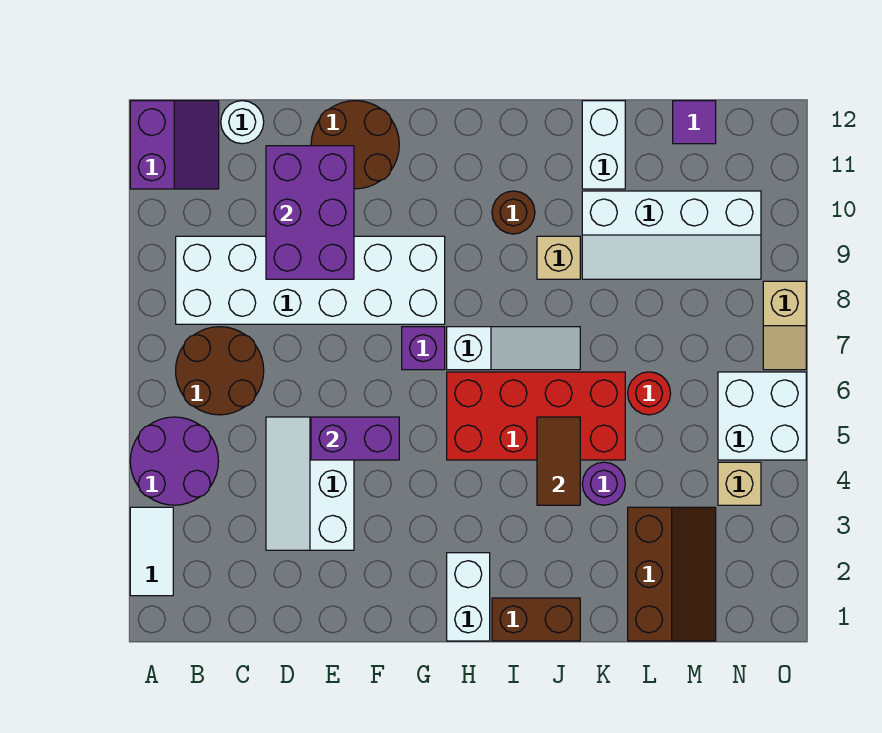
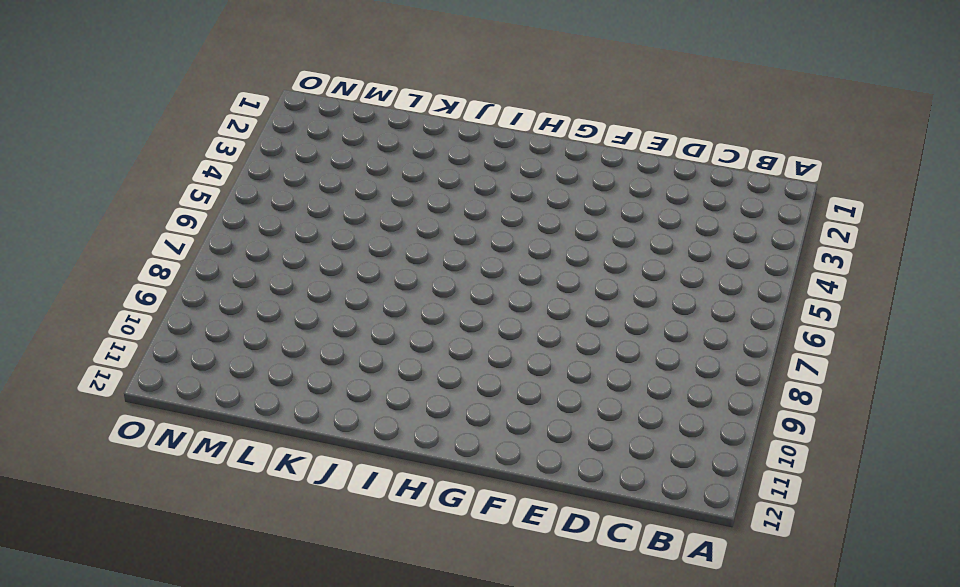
none -> white tile A2:A3 level 1
none -> purple round brick A4:B5 level 1
none -> purple slope A11:B12 level 1 top A

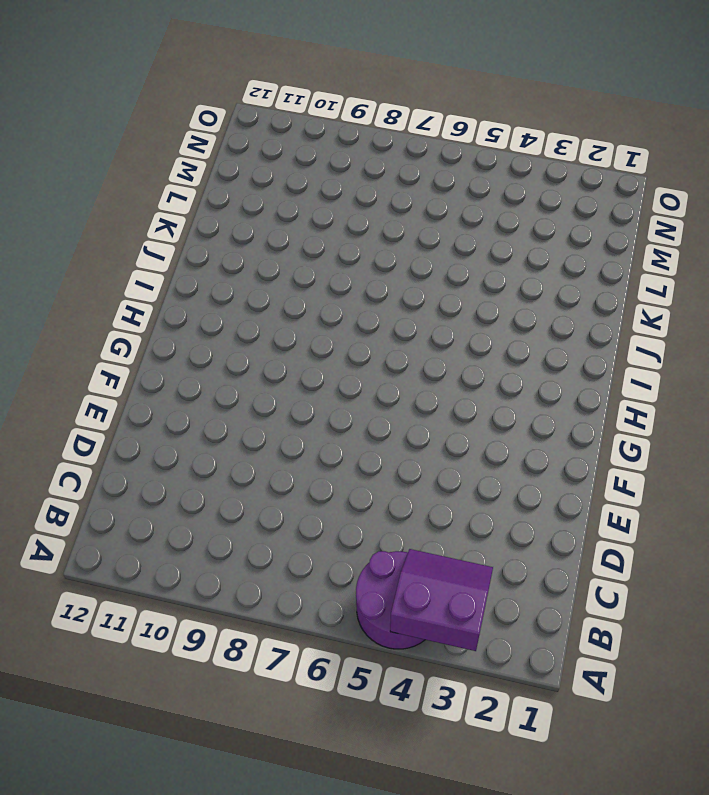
purple slope A3:B4 level 2 top A -> purple slope A11:B12 level 1 top A
none -> white tile A2:A3 level 1
none -> brown round brick B6:C7 level 1
none -> white brick B8:G9 level 1

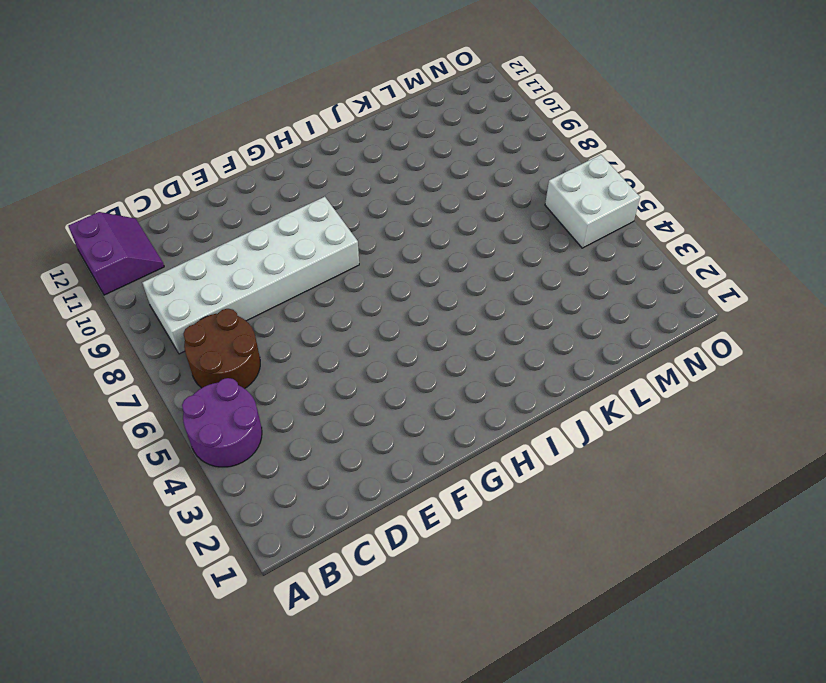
none -> white tile A2:A3 level 1
none -> white round brick C12 level 1
none -> white slope D3:E5 level 1 top E

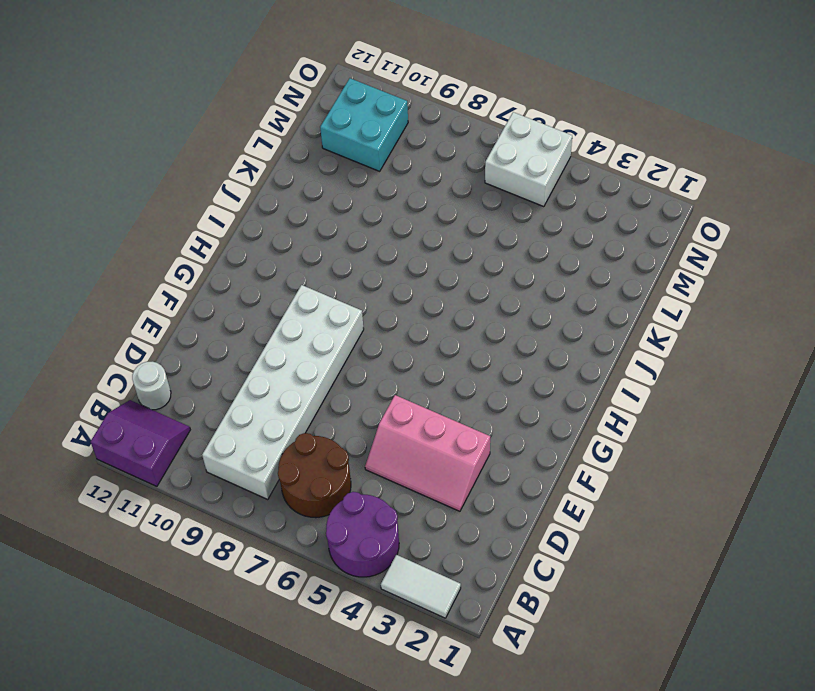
pink slope D3:E5 level 1 top E -> white slope D3:E5 level 1 top E
cyan brick M10:N11 level 1 -> white slope K9:N10 level 1 top 10
none -> brown round brick E11:F12 level 1
none -> purple brick G7 level 1
none -> white brick H1:H2 level 1

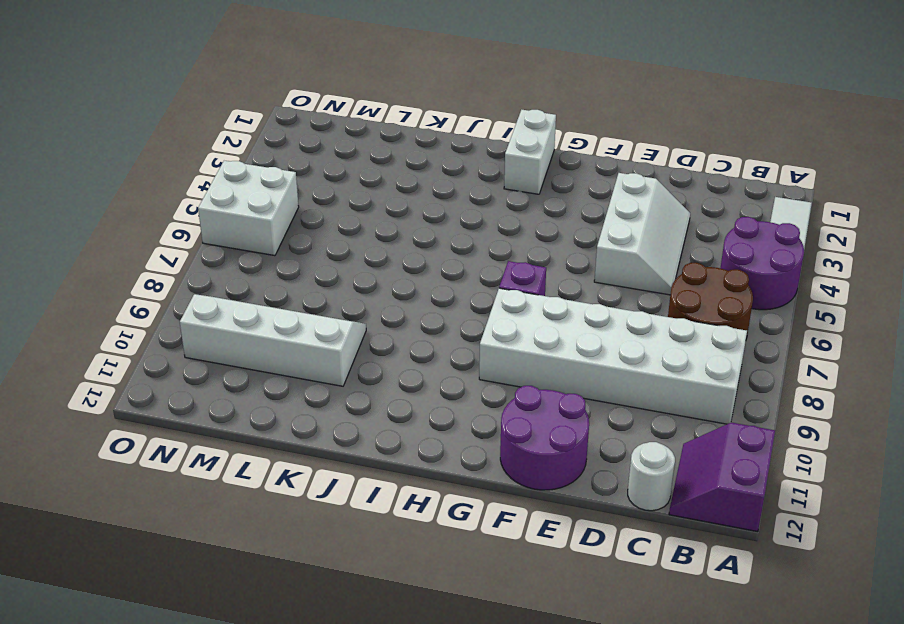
purple round brick E11:F12 level 1 -> brown round brick E11:F12 level 1
none -> red brick H5:K6 level 1
none -> white slope H7:J7 level 1 top H
none -> brown brick I1:J1 level 1

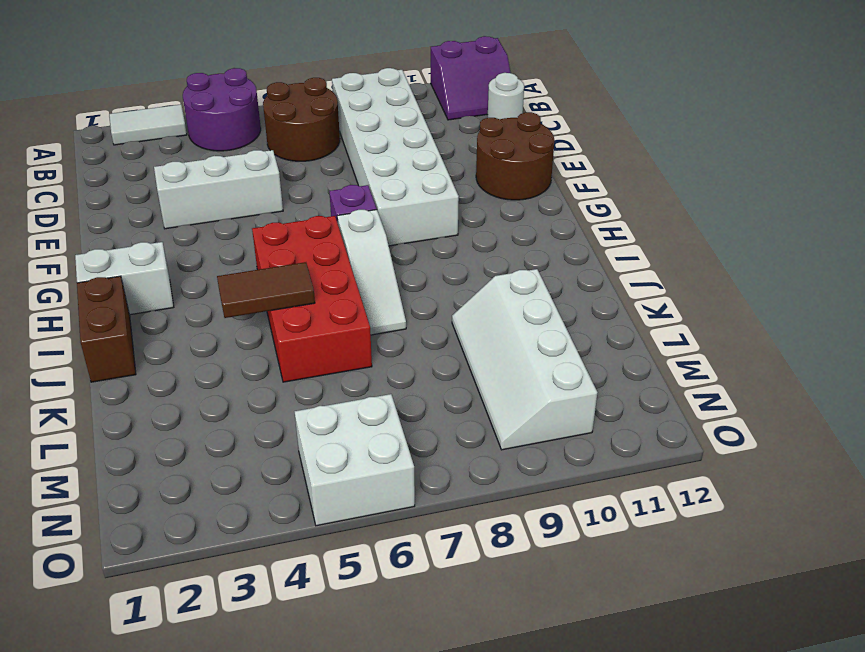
none -> brown round brick I10 level 1
none -> tan brick J9 level 1
none -> purple round brick K4 level 1

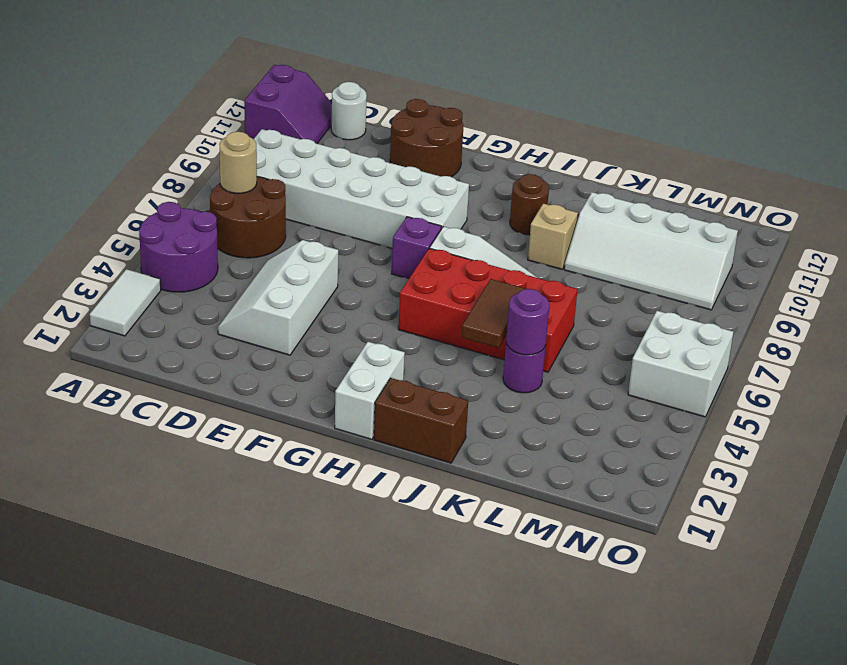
tan round brick B7 level 2 -> none
purple round brick K4 level 2 -> none
none -> white brick K11:K12 level 1
none -> brown slope L1:M3 level 1 top L
none -> red round brick L6 level 1

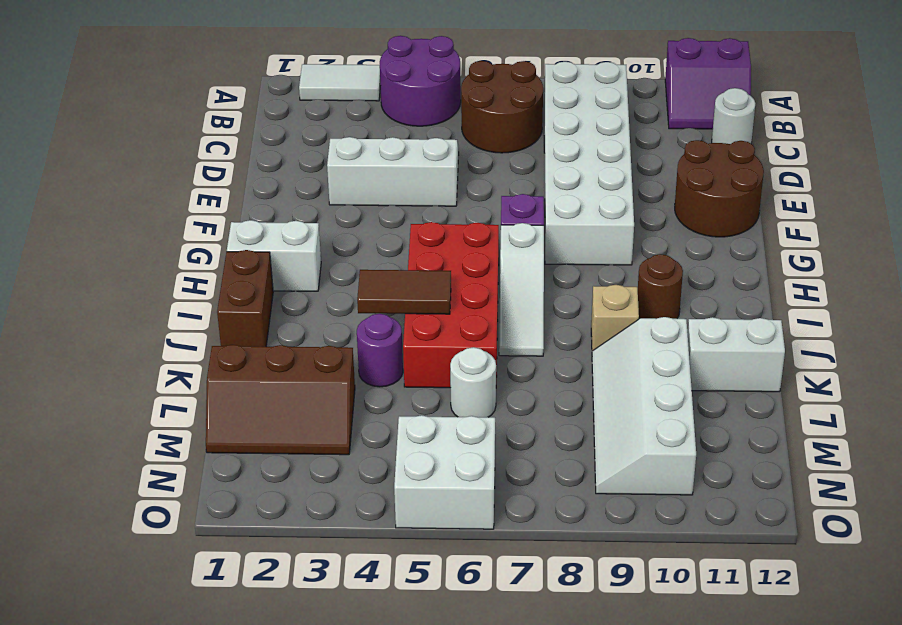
white round brick L6 level 1 -> red round brick L6 level 1
none -> purple tile M12 level 1
none -> tan brick N4 level 1
none -> tan slope O7:O8 level 1 top 8

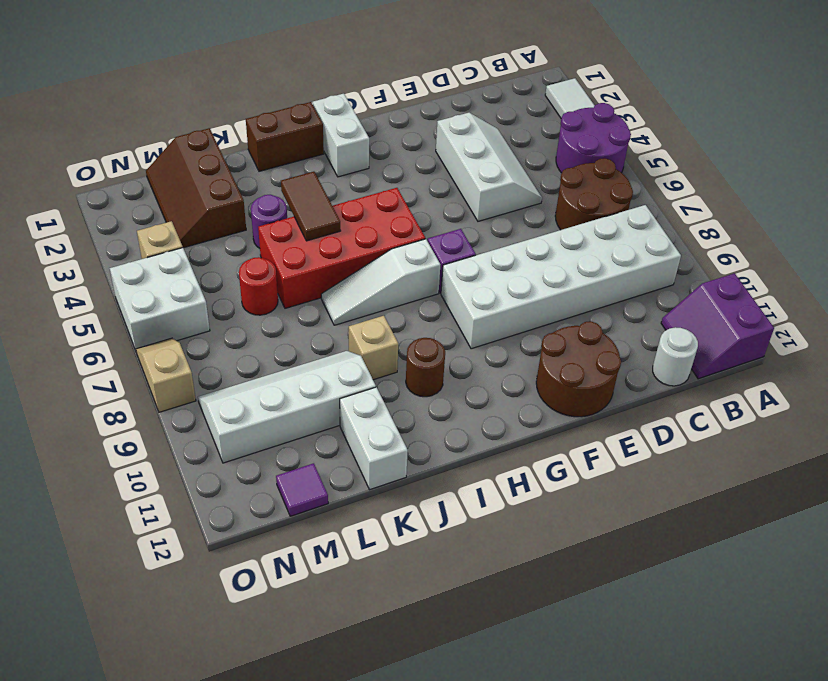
none -> purple brick D9:E11 level 2
none -> purple brick E5:F5 level 2

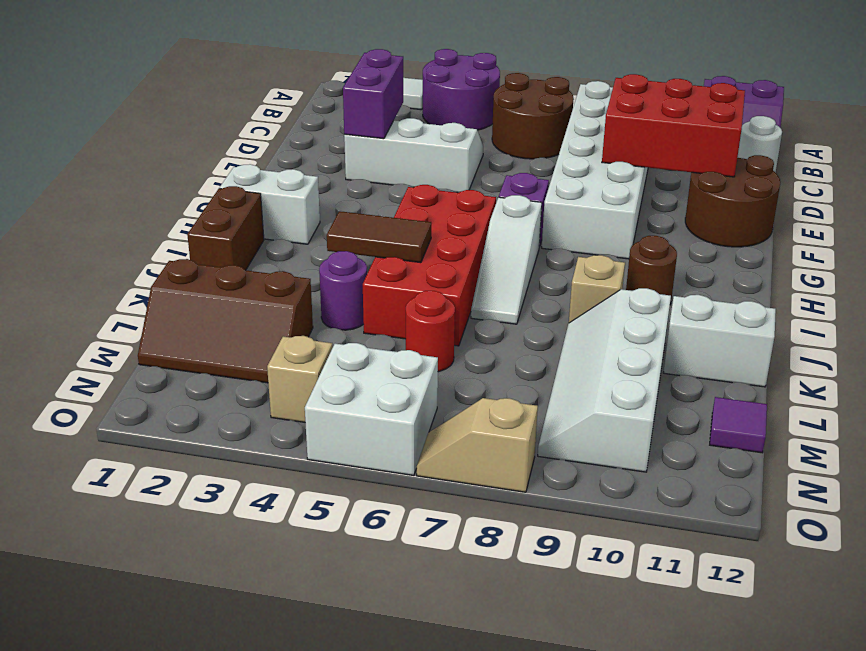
purple brick D3:E3 level 2 -> purple brick E5:F5 level 2
red brick D9:E11 level 2 -> purple brick D9:E11 level 2

